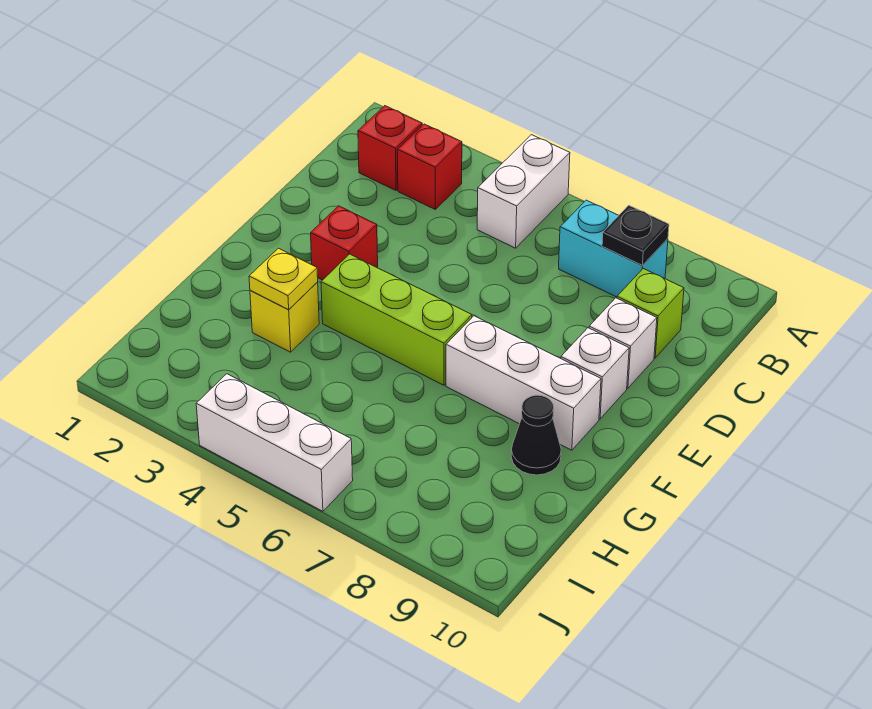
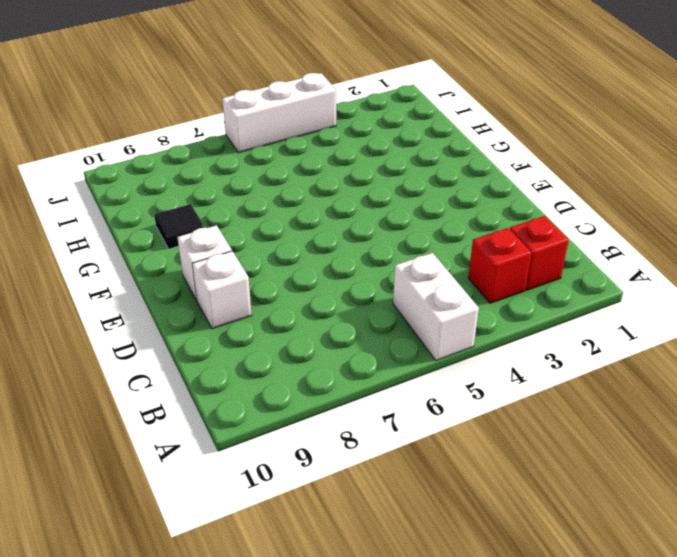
black tile G9 level 1 -> black cone G9 level 1
none -> cyan brick B7:B8 level 1
none -> lime brick C9 level 1
none -> red brick E3 level 1

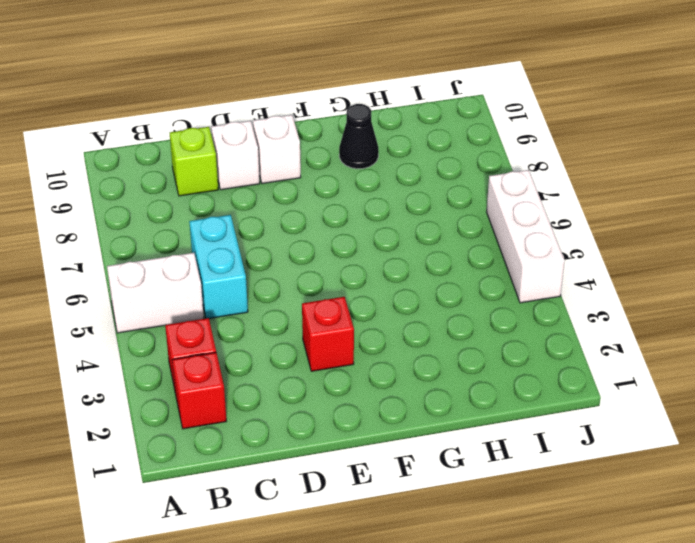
cyan brick C5:C6 level 1 -> cyan brick B7:B8 level 1
none -> lime brick F4:F6 level 1
none -> white brick F7:F9 level 1
none -> yellow brick G3 level 1

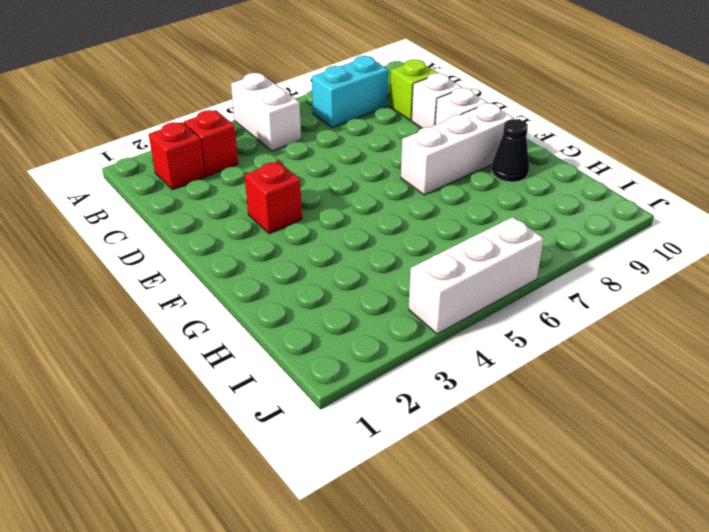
none -> lime brick F4:F6 level 1
none -> yellow brick G3 level 1
none -> black plate B8 level 2

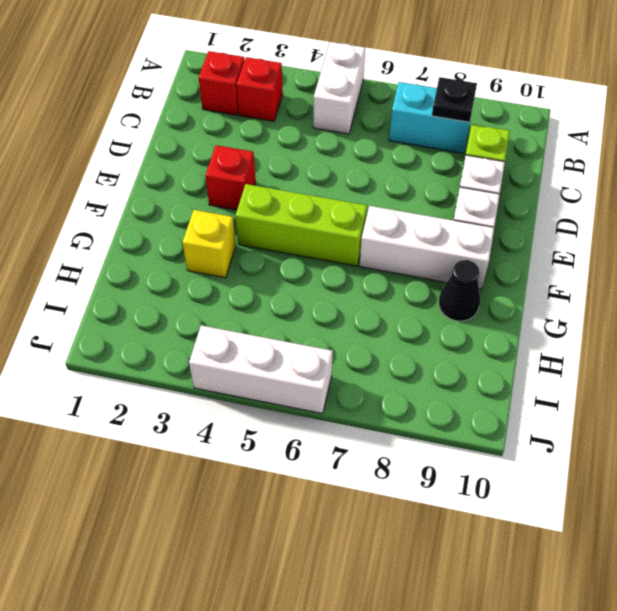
none -> yellow plate G3 level 2

